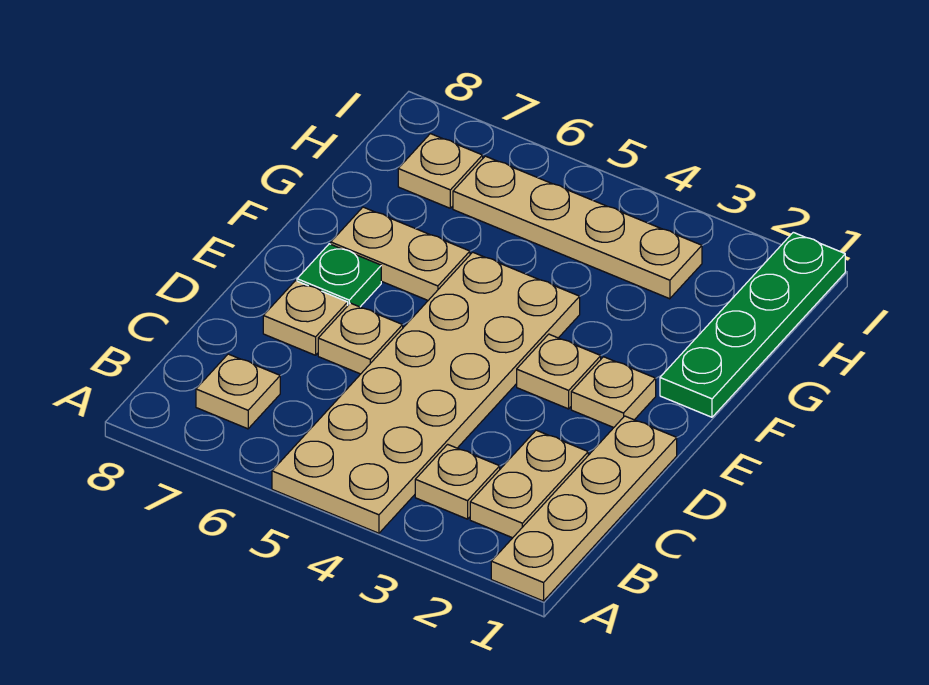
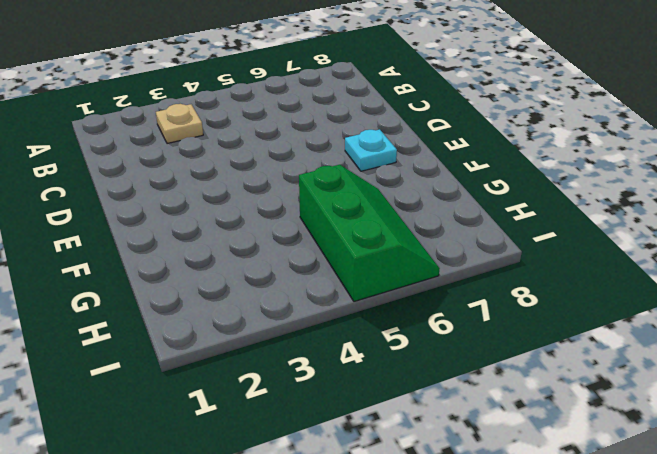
cyan plate E7 level 1 -> green plate E7 level 1
green slope G5:I6 level 1 top 5 -> tan plate H3:H6 level 1
none -> tan plate A1:D1 level 1
none -> tan plate A4:F5 level 1
none -> tan plate B2:C2 level 1

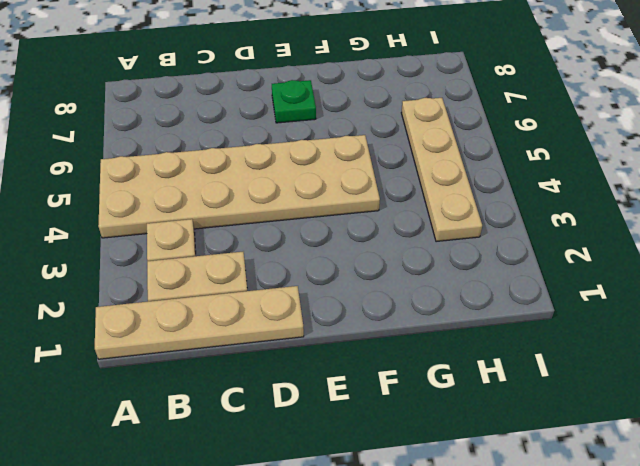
none -> tan plate B7 level 1
none -> tan plate D6 level 1
none -> tan plate D7 level 1

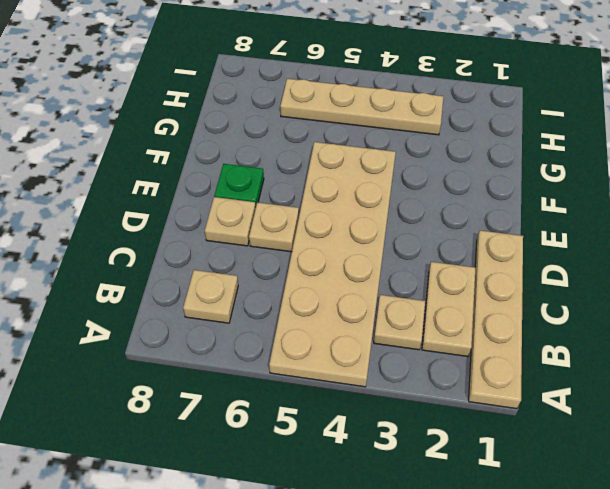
none -> tan plate E2 level 1
none -> tan plate E3 level 1
none -> green plate F1:I1 level 1

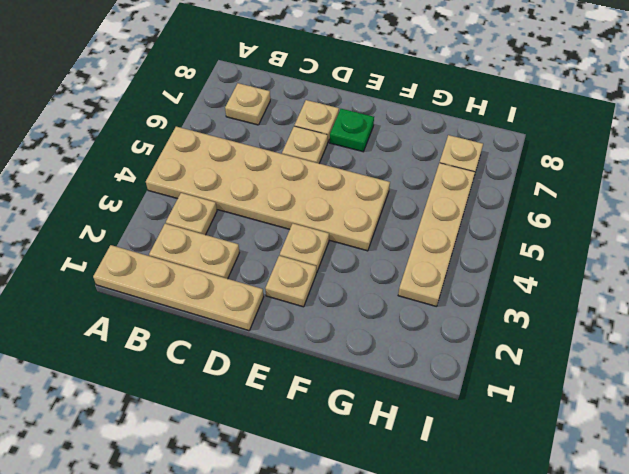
none -> green plate F1:I1 level 1
none -> tan plate F6:F7 level 1

